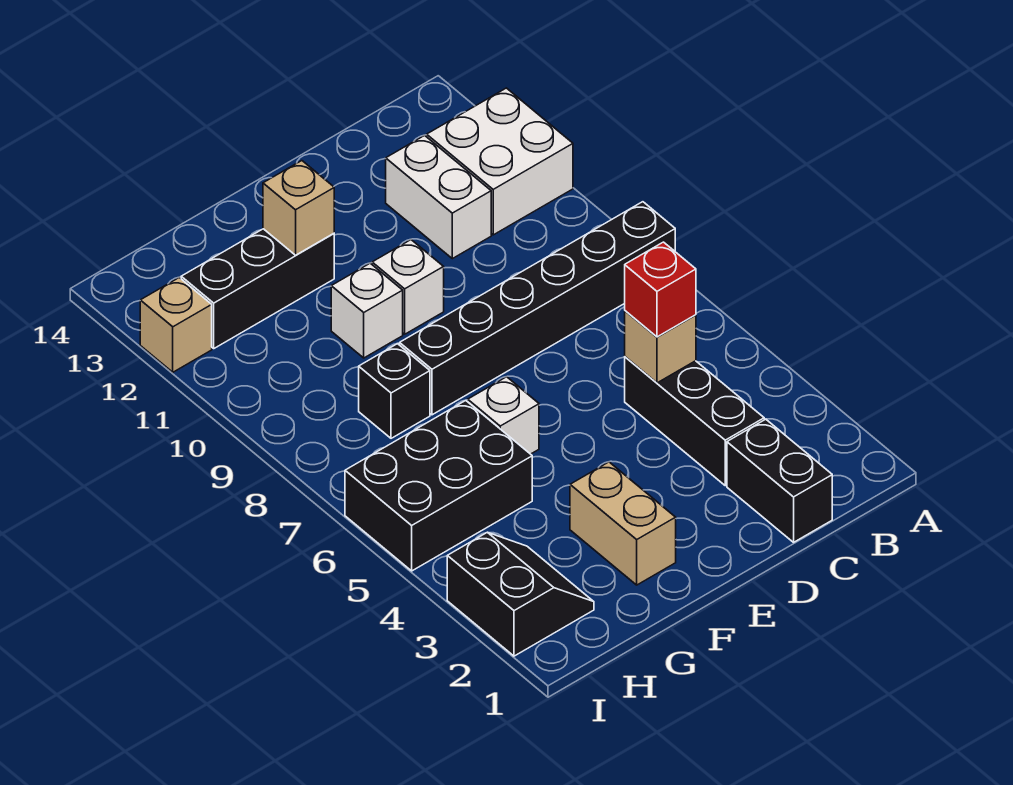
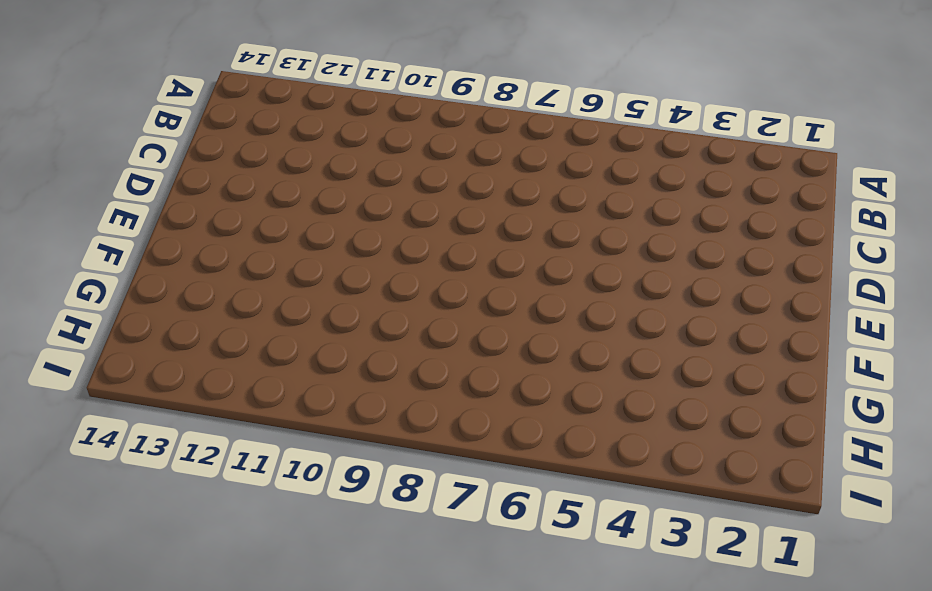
none -> black brick A8:F8 level 1
none -> white brick A11:B12 level 1
none -> black brick C1:C2 level 1

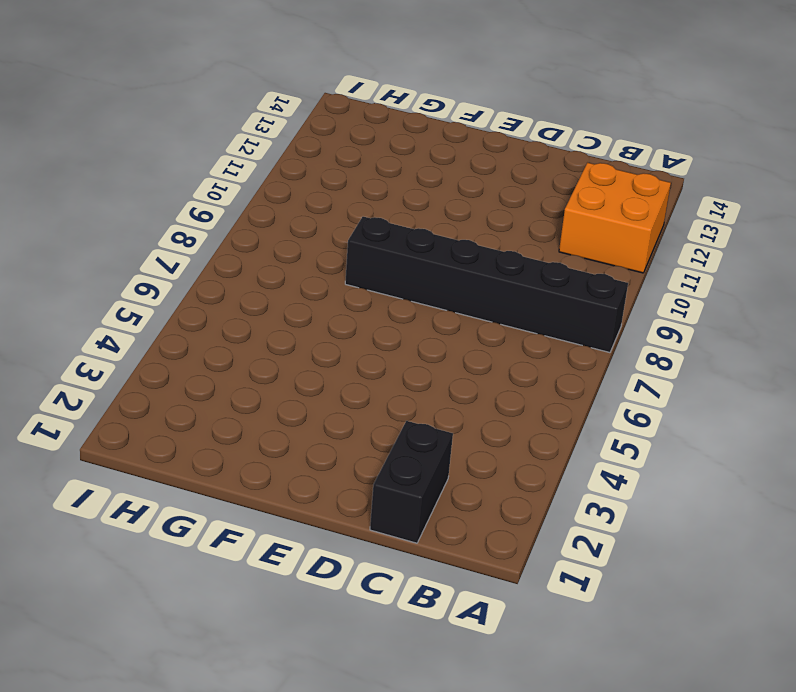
orange brick A11:B12 level 1 -> white brick A11:B12 level 1
none -> black brick C3:C5 level 1
none -> white brick C11:C12 level 1
none -> white brick E10 level 1

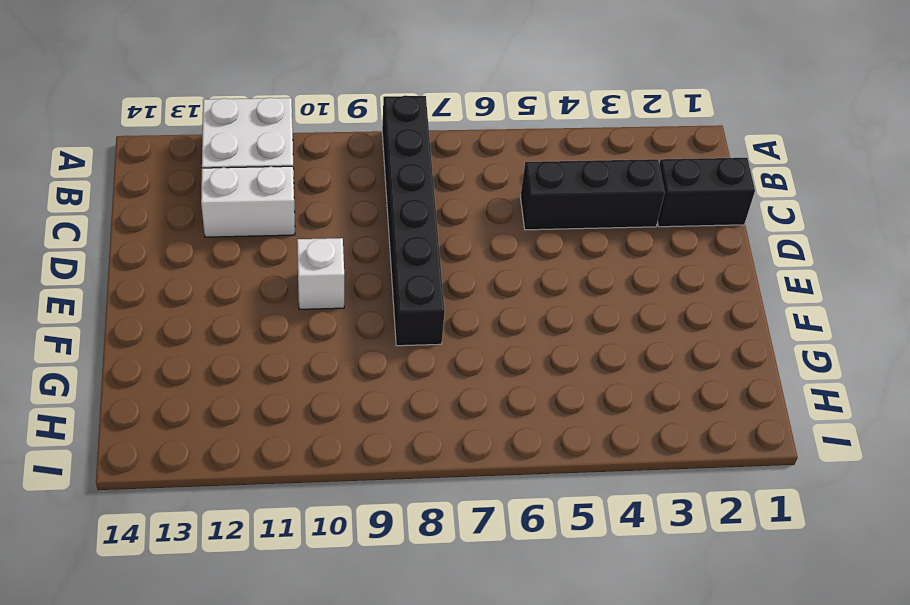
none -> tan brick F2:F3 level 1
none -> white brick F6 level 1
none -> white brick F10 level 1

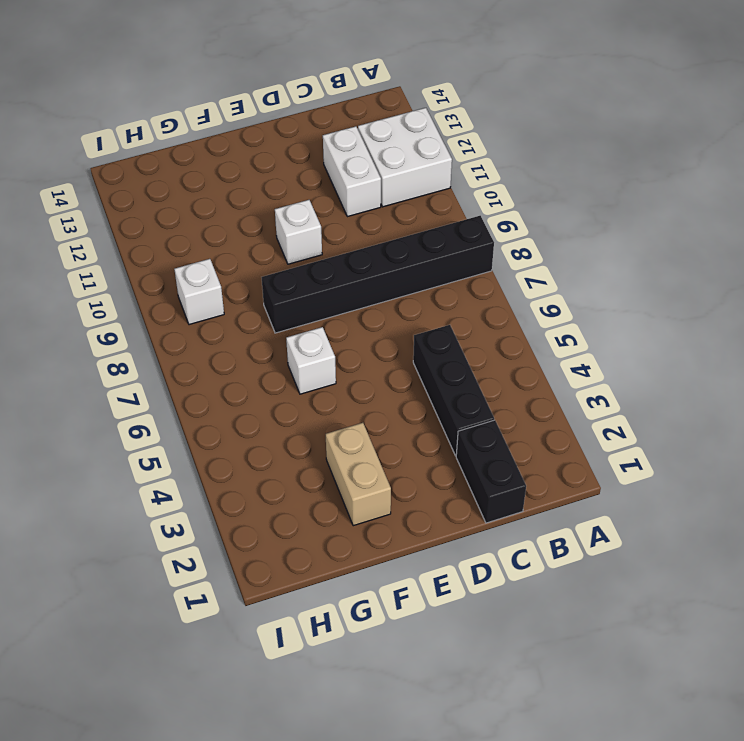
white brick H9 level 1 -> white brick F10 level 1
none -> black brick F12:H12 level 1
none -> black brick G5:I6 level 1
none -> black brick G8 level 1

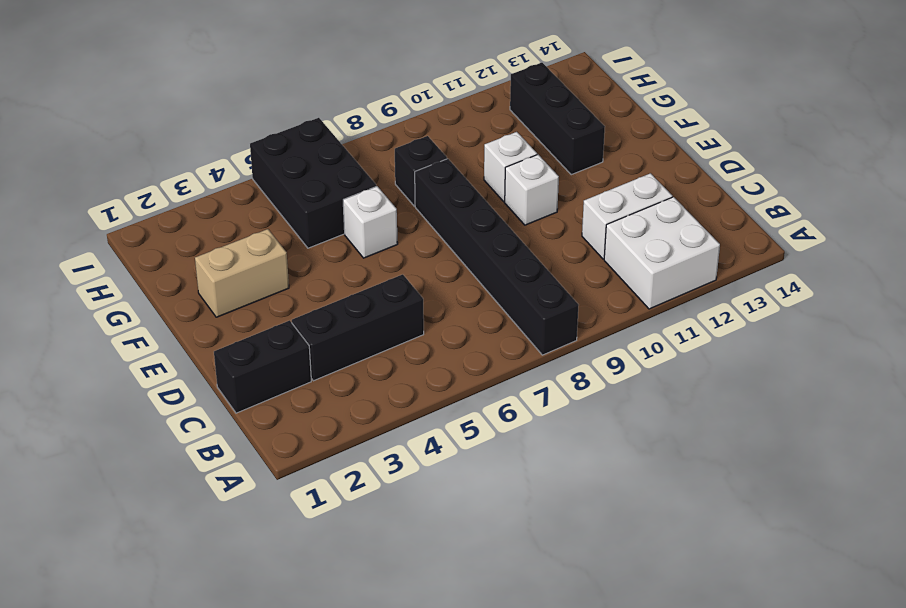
none -> black slope H2:I3 level 1 top I
none -> tan brick I12 level 1
none -> tan brick C5 level 2

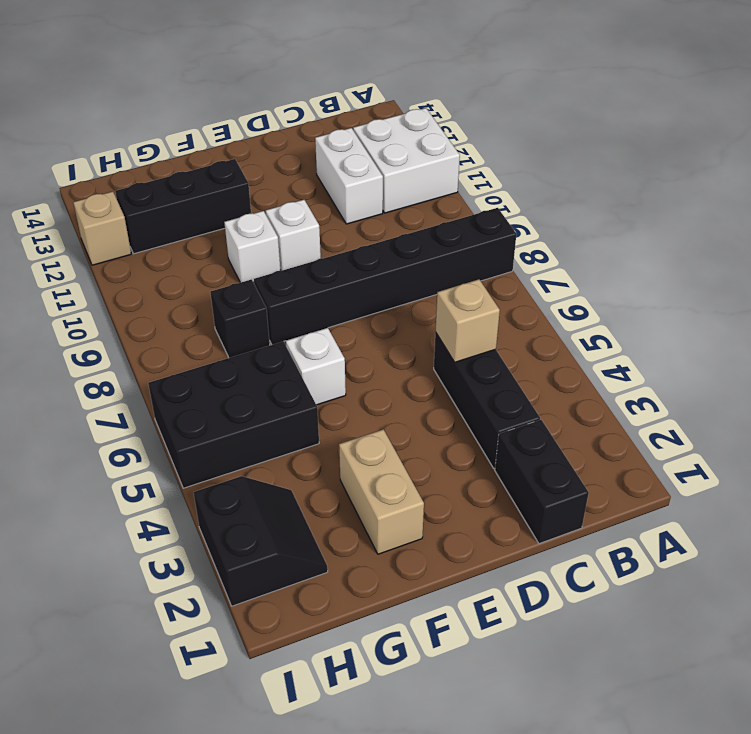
none -> tan brick F12 level 2
none -> red brick C5 level 3

